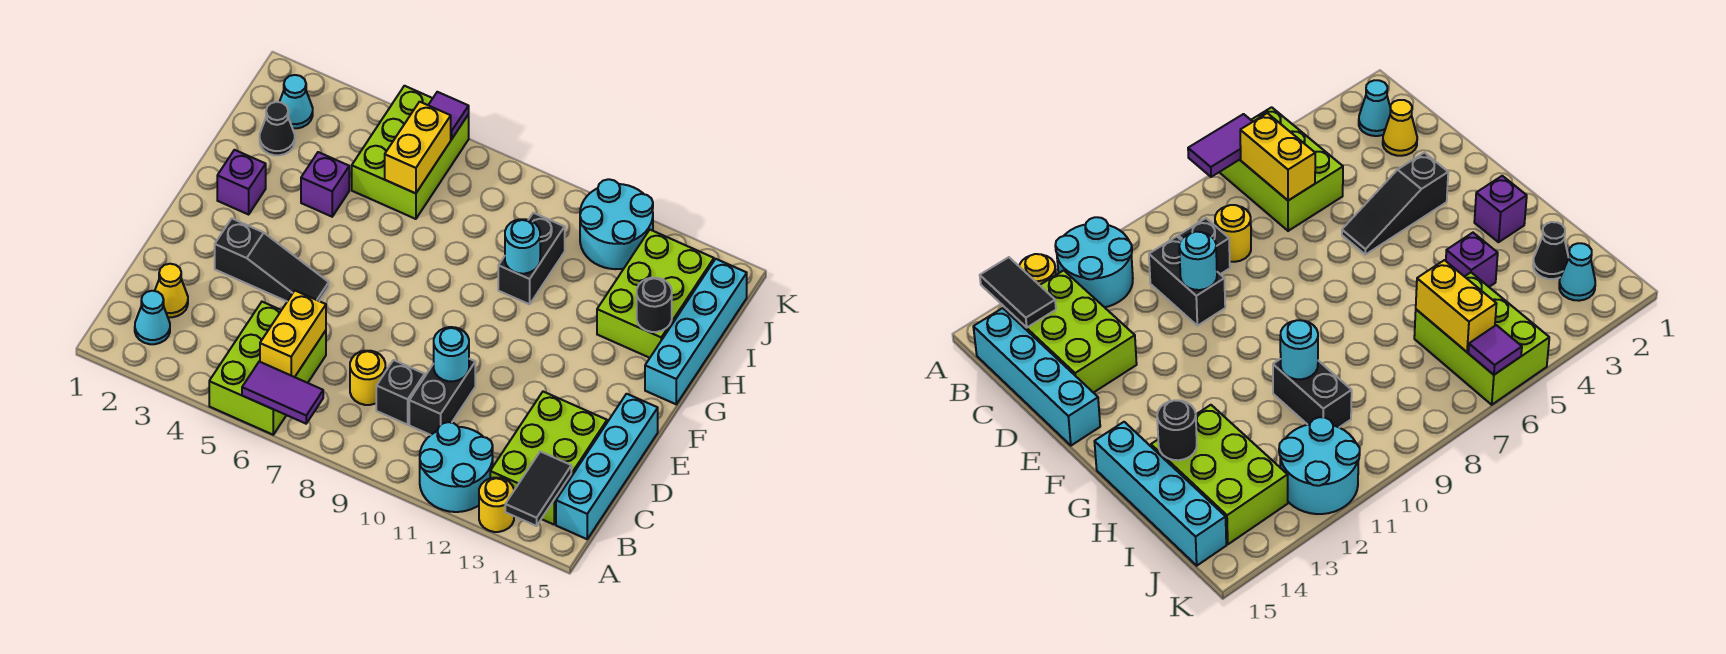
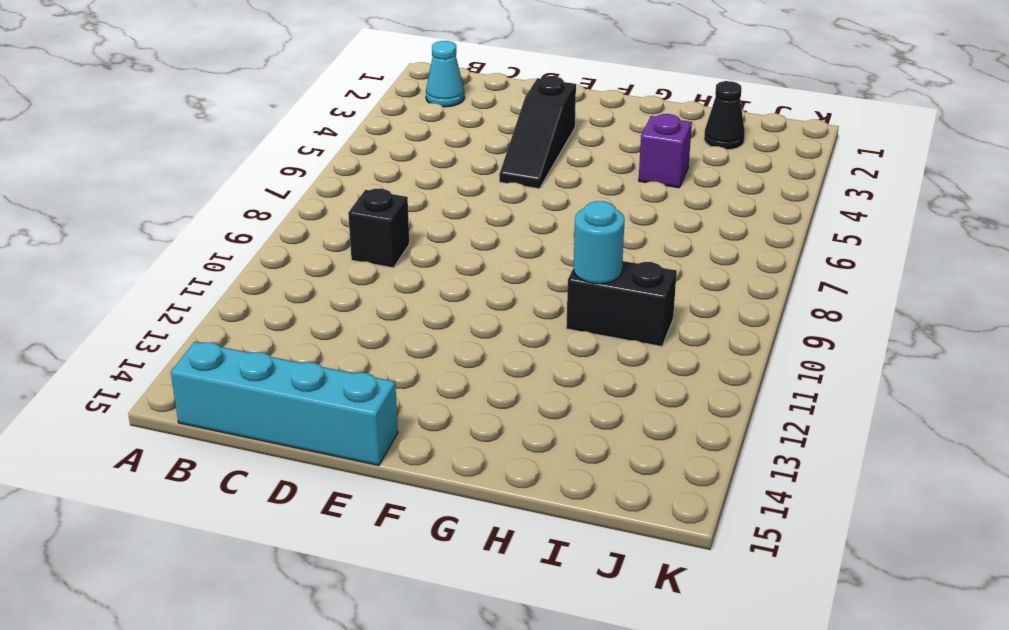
none -> lime brick A5:C6 level 1
none -> cyan round brick A11:B12 level 1
none -> yellow round brick A13 level 1

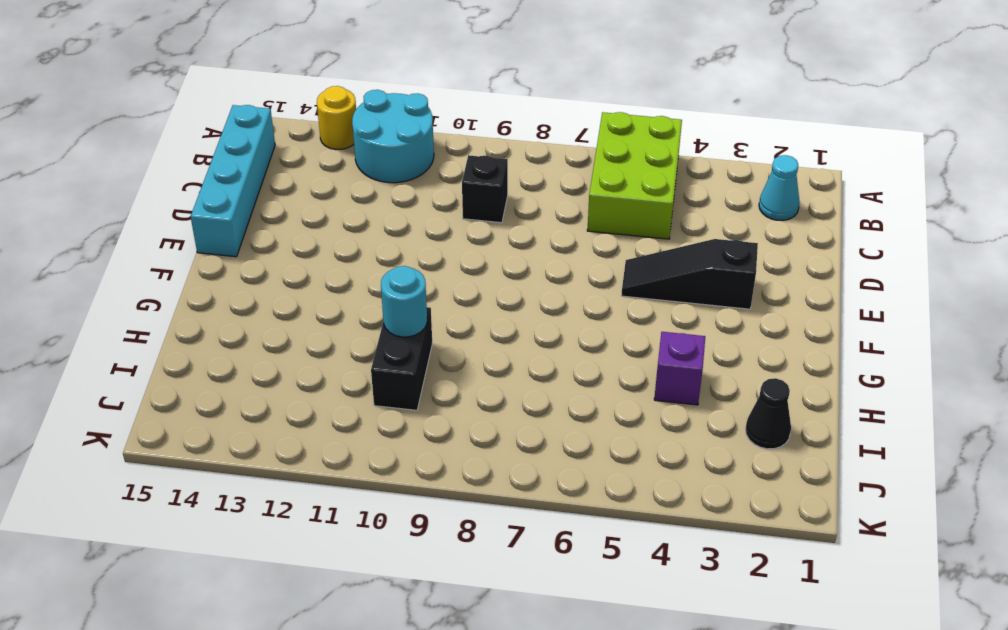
none -> lime brick B13:D14 level 1
none -> yellow cone C2 level 1
none -> yellow round brick C8 level 1

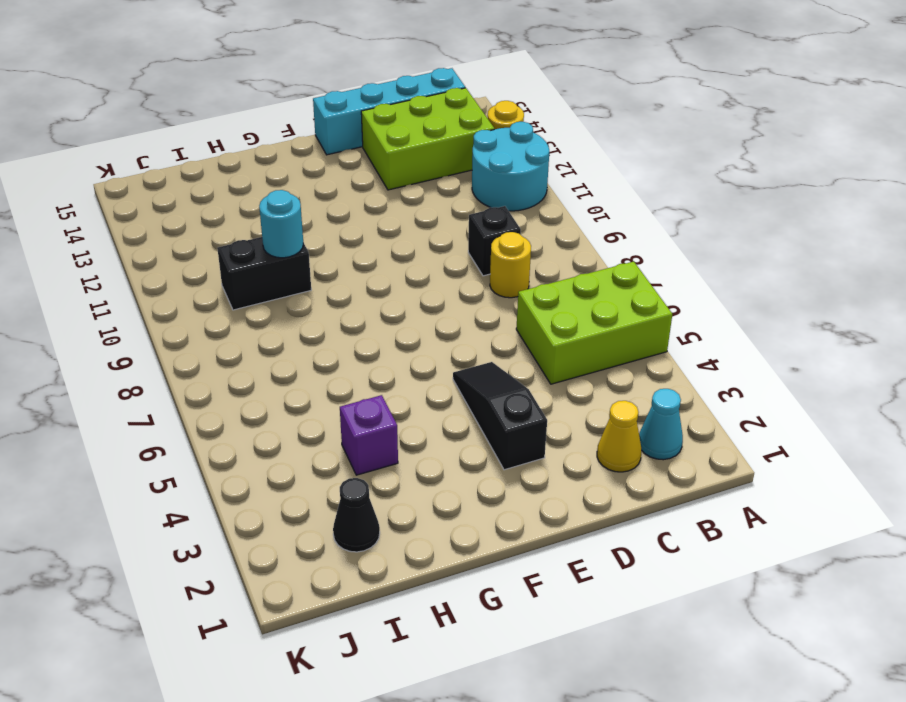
none -> black brick C10:D10 level 1
none -> purple brick G2 level 1
none -> cyan brick G15:J15 level 1

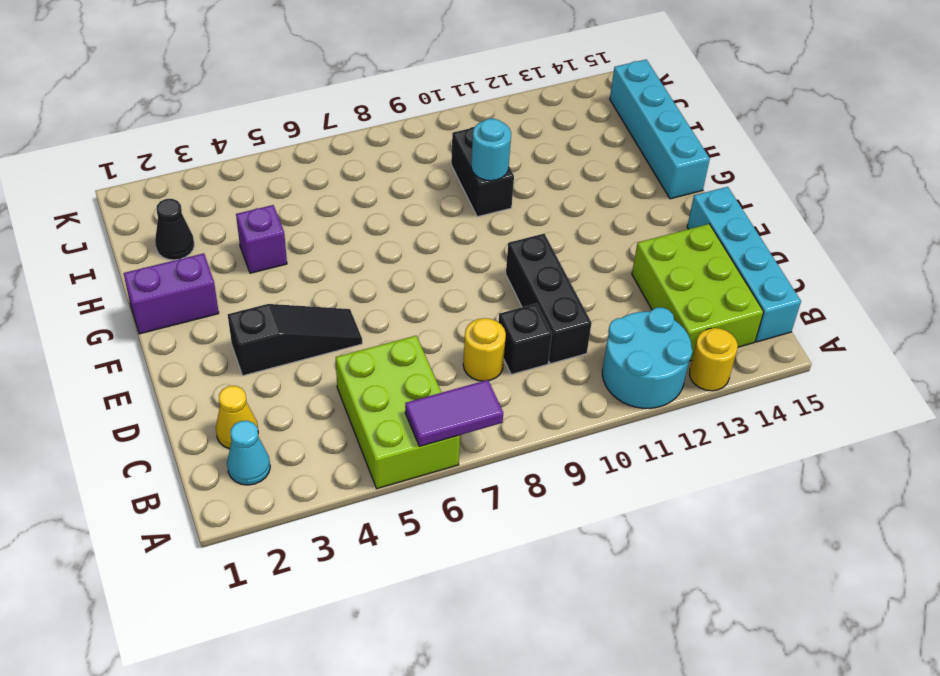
black brick C10:E10 level 1 -> black brick C10:D10 level 1
purple brick G1:G2 level 1 -> purple brick G2 level 1
none -> lime brick H13:J14 level 1
none -> lime brick I5:K6 level 1
none -> cyan cone J2 level 1

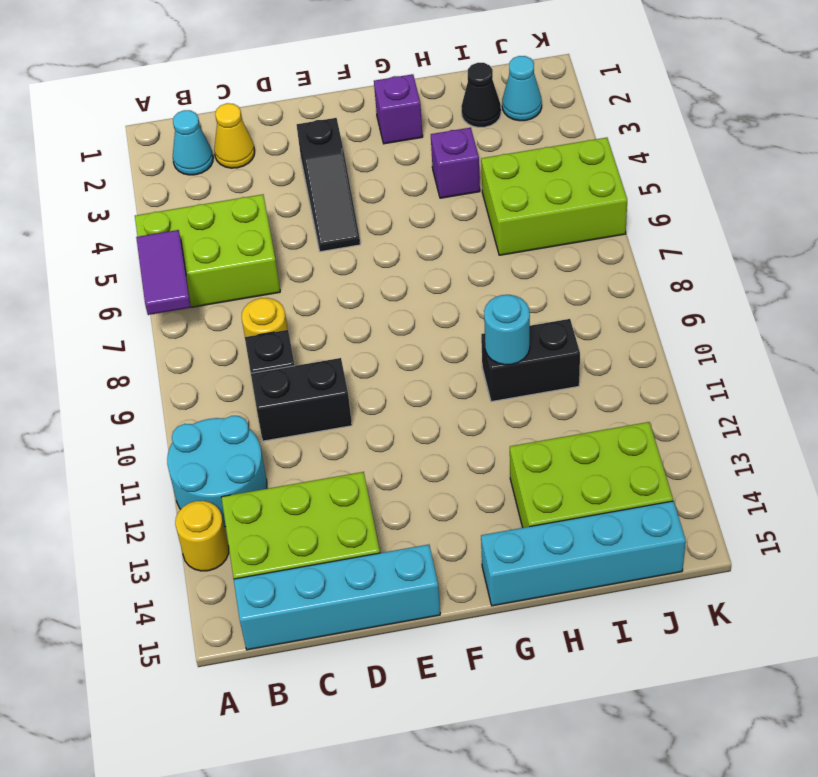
none -> cyan round brick J11:K12 level 1
none -> black tile A14:B14 level 2
none -> yellow brick B6:C6 level 2

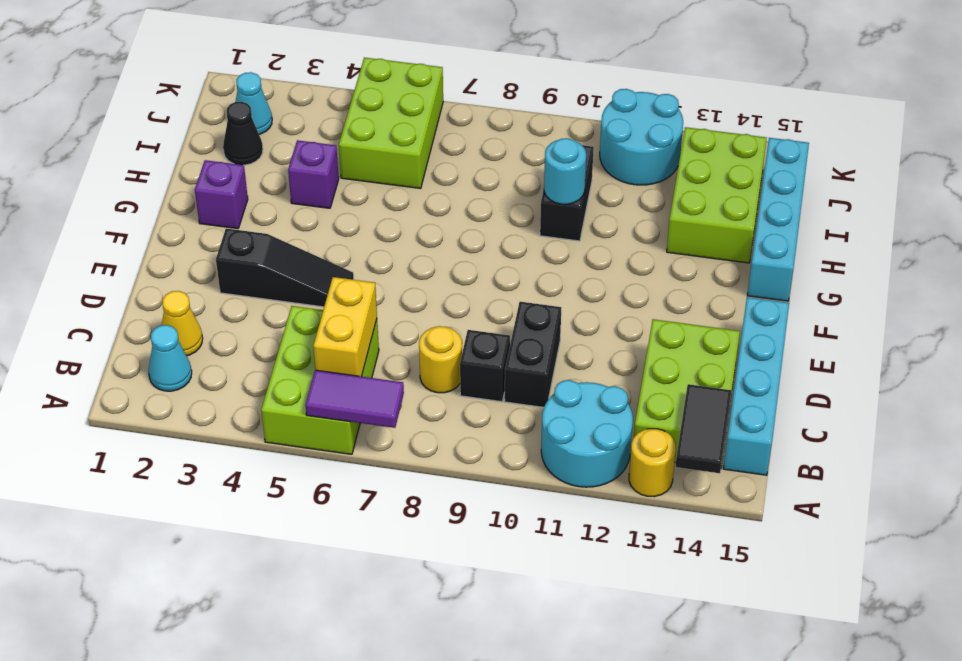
none -> cyan round brick D10 level 2
none -> black round brick H14 level 2
none -> yellow brick I6:J6 level 2

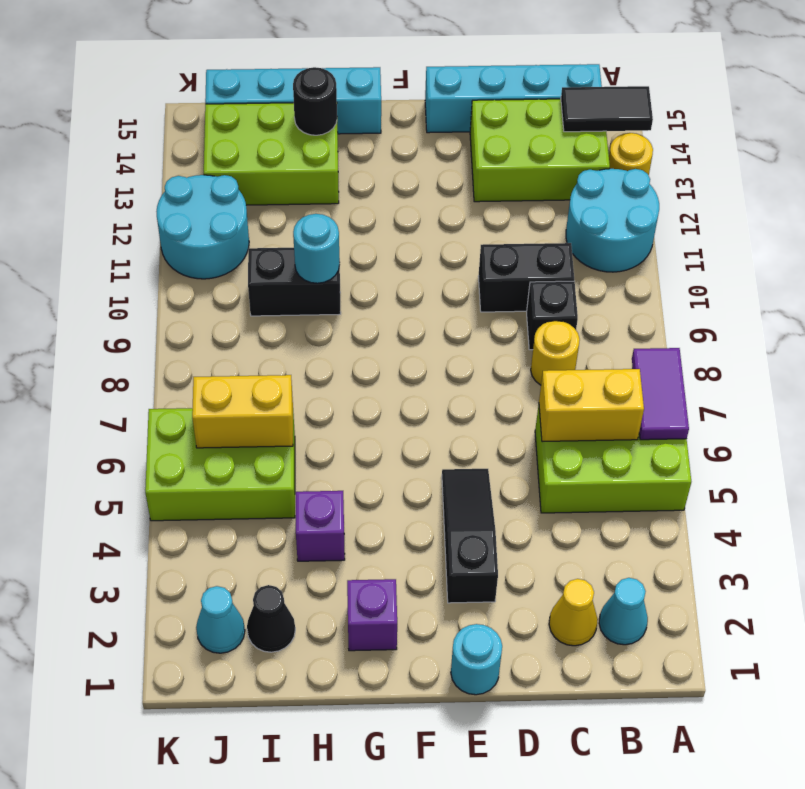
cyan round brick E1 level 1 -> cyan round brick D10 level 2
none -> purple tile K6 level 2

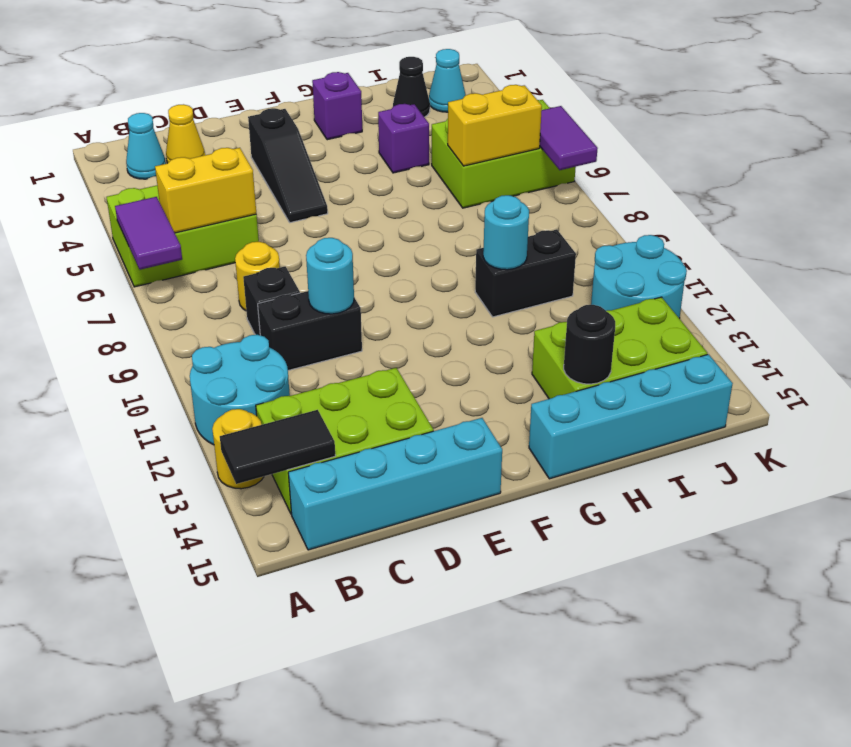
purple tile K6:K7 level 2 -> purple tile K6 level 2

